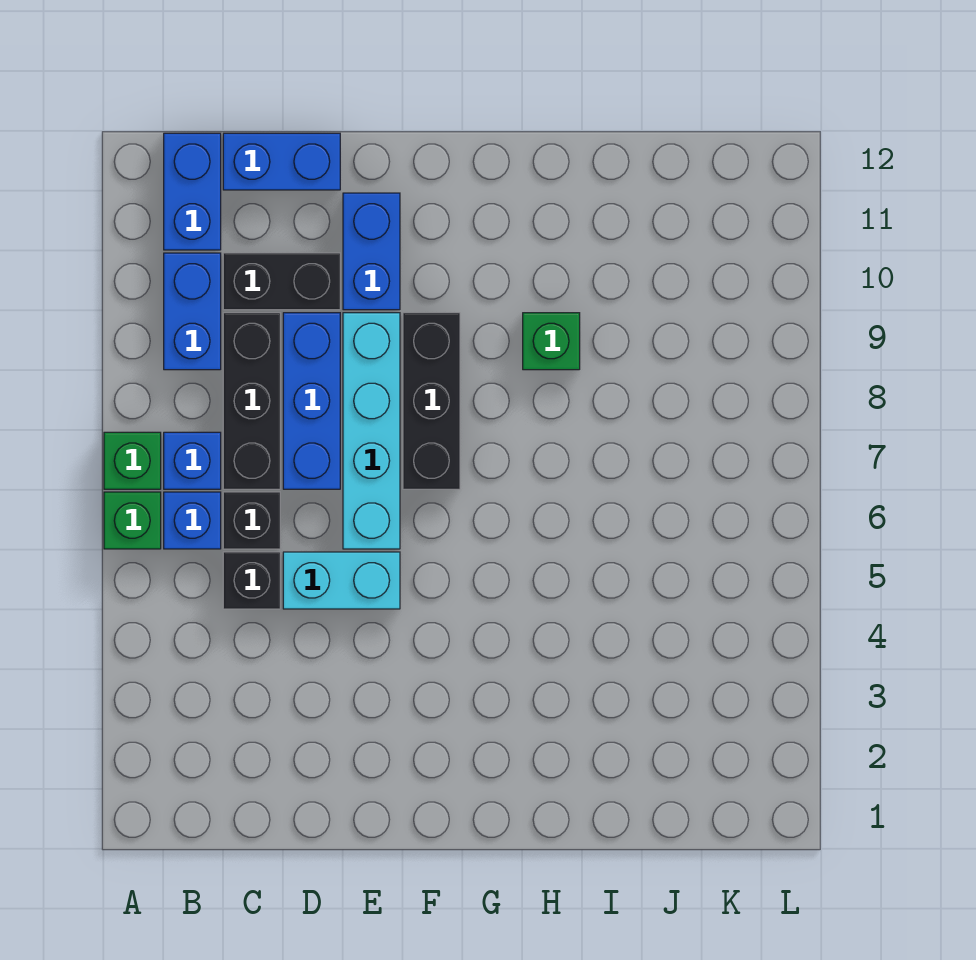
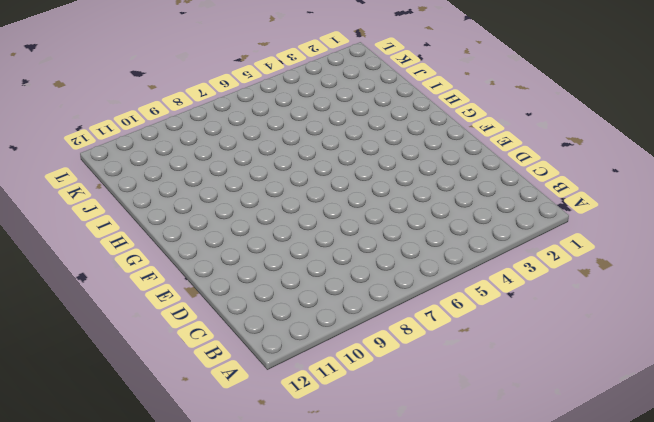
none -> green brick A6 level 1
none -> green brick A7 level 1
none -> blue brick B6 level 1

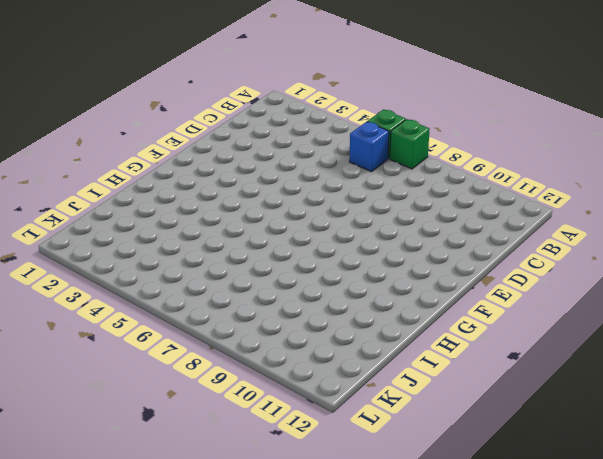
none -> blue brick B7 level 1
none -> blue brick B9:B10 level 1
none -> blue brick B11:B12 level 1

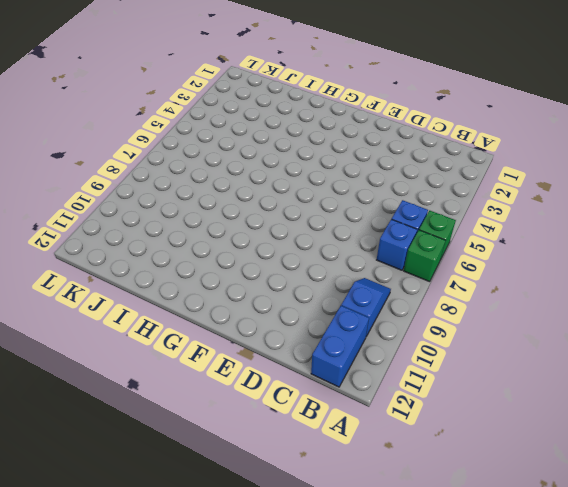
blue slope B9:B10 level 1 top 10 -> blue brick B9:B10 level 1
none -> black brick C5 level 1
none -> black brick C6 level 1
none -> black brick C7:C9 level 1

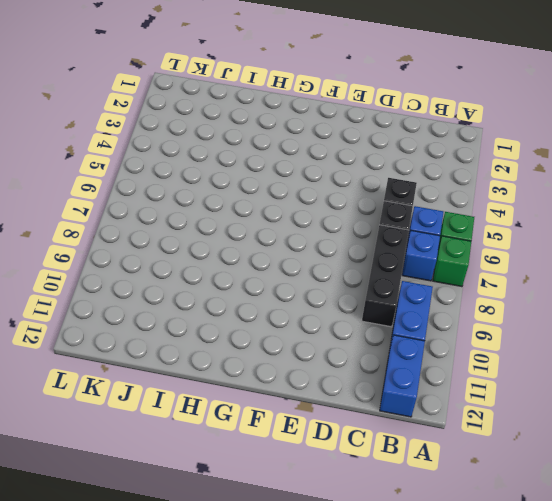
none -> black brick C10:D10 level 1
none -> blue brick C12:D12 level 1
none -> cyan brick D5:E5 level 1

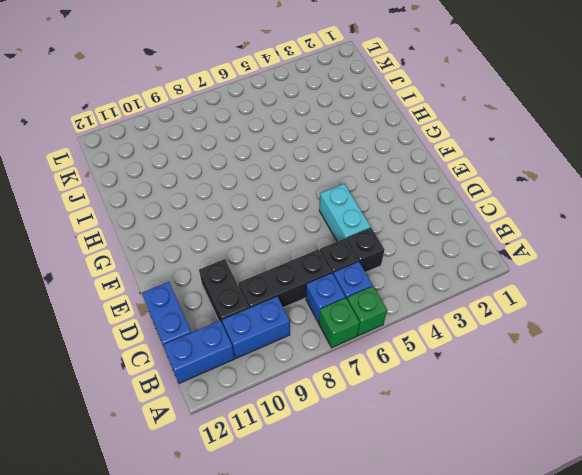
none -> blue brick D7:D9 level 1
none -> cyan brick E6:E9 level 1
none -> blue brick E10:E11 level 1

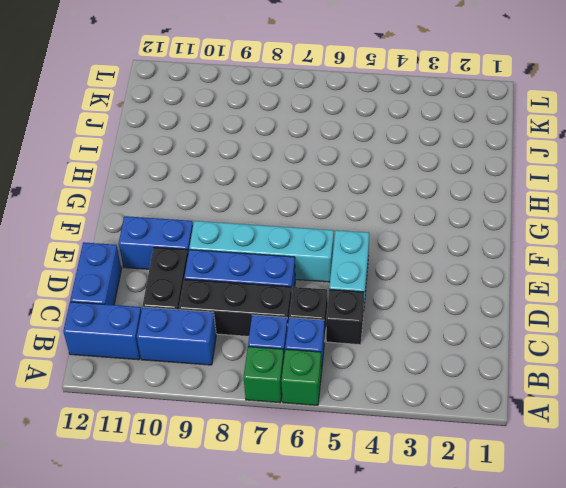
none -> black brick F7:F9 level 1
none -> green brick H9 level 1

